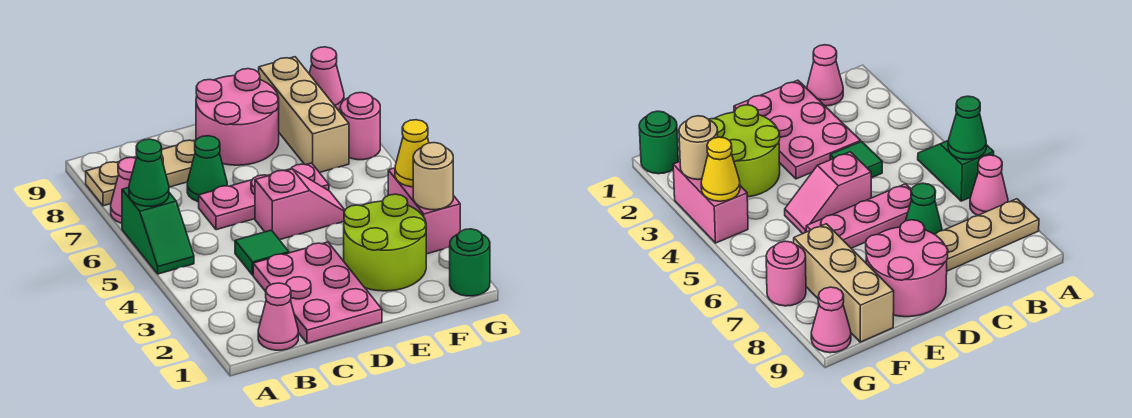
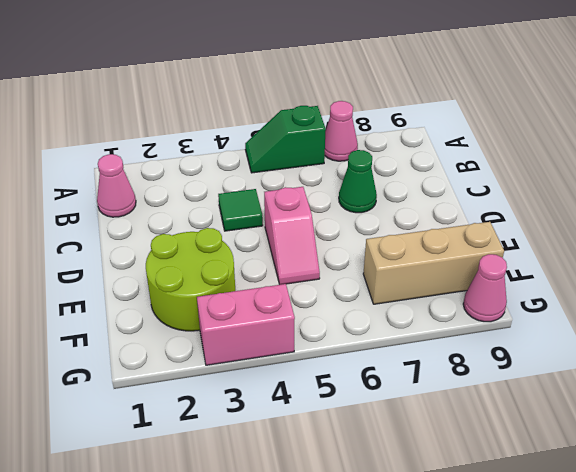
none -> tan plate A8:C8 level 1
none -> pink plate C1:D3 level 1
none -> pink plate C6:E6 level 1

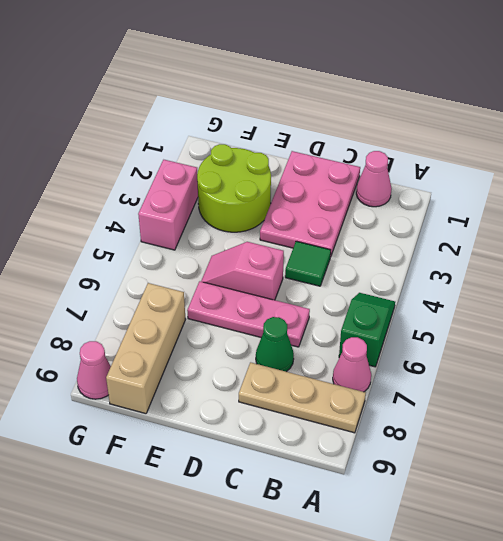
none -> pink round brick D8:E9 level 1
none -> green round brick G1 level 1
none -> pink round brick G7 level 1

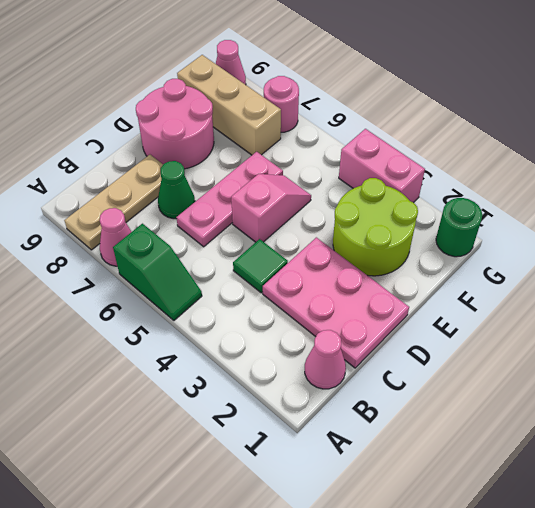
none -> green cone A6 level 2
none -> tan round brick G3 level 2
none -> yellow cone G4 level 2

